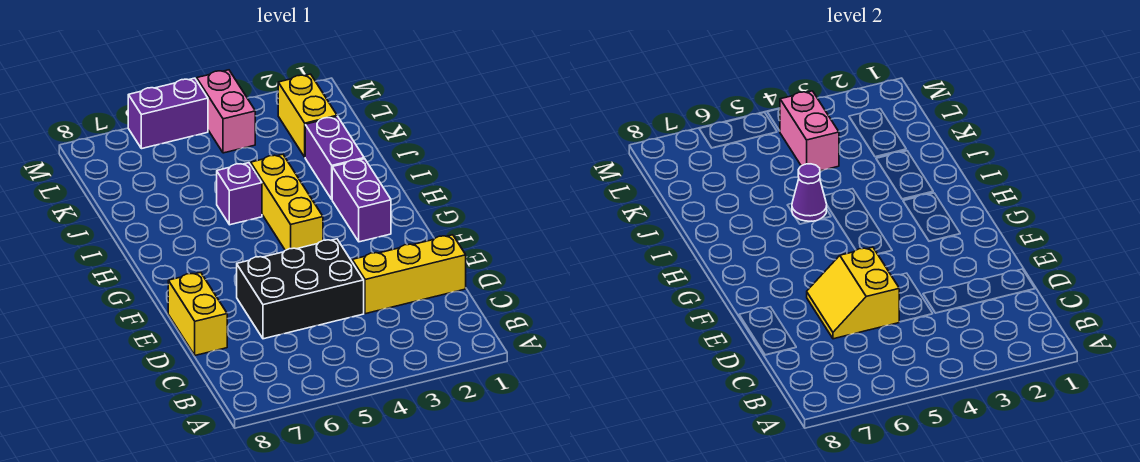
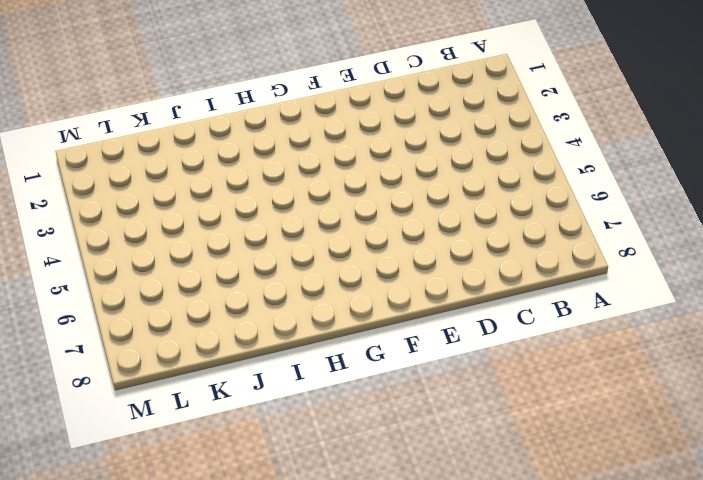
none -> yellow brick D1:D3 level 1
none -> black brick D4:E6 level 1
none -> yellow brick D8:E8 level 1

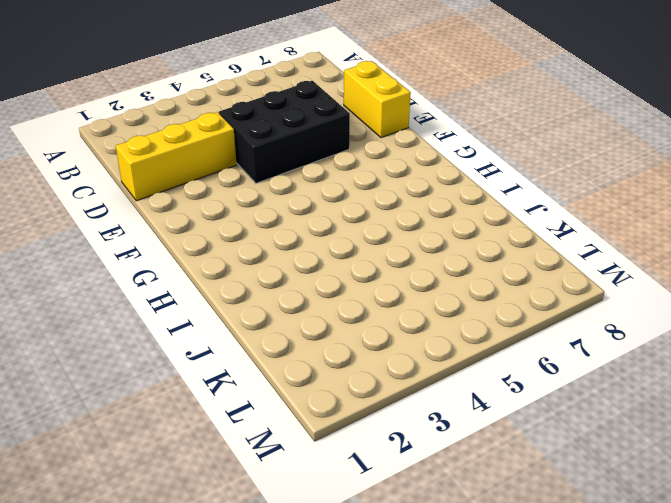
none -> purple brick G2:H2 level 1
none -> yellow brick G4:I4 level 1
none -> purple brick I2:J2 level 1

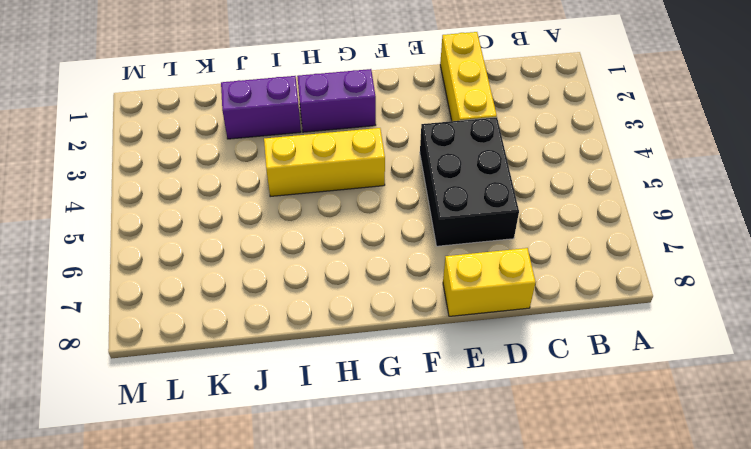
none -> purple brick I5 level 1
none -> yellow brick K2:L2 level 1
none -> pink brick L4:M4 level 1

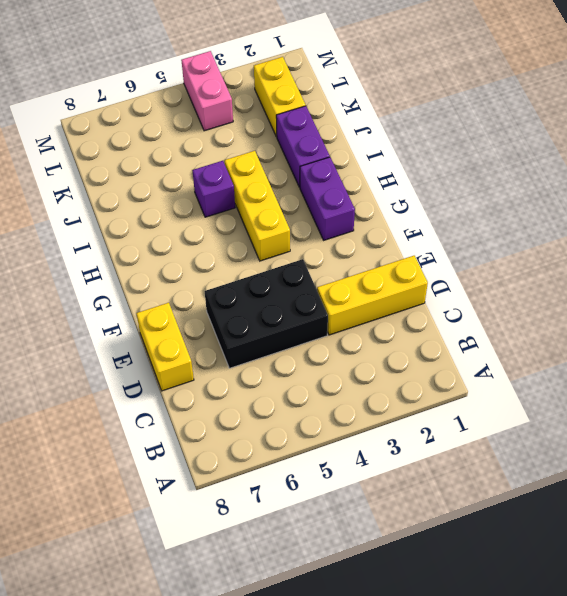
none -> purple brick M5:M6 level 1
none -> yellow slope D5:E6 level 2 top 5
none -> purple cone I5 level 2

